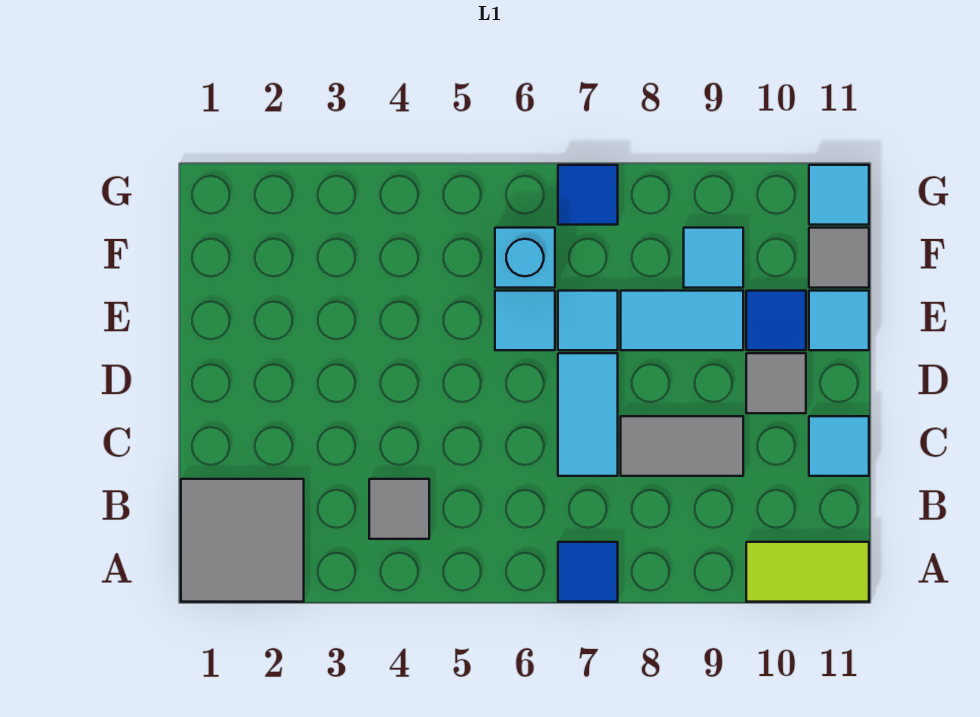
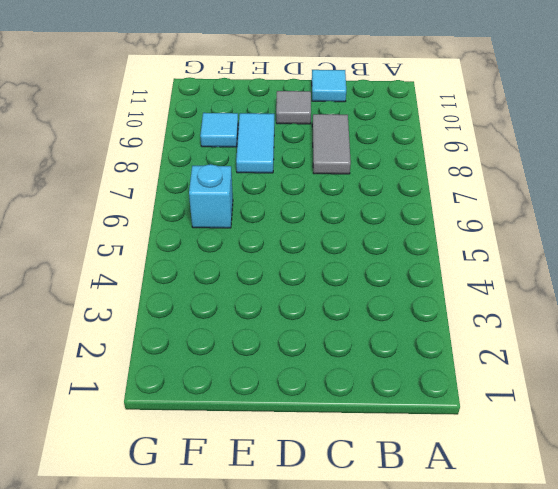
none -> grey tile A1:B2 level 1
none -> blue tile A7 level 1
none -> lime tile A10:A11 level 1

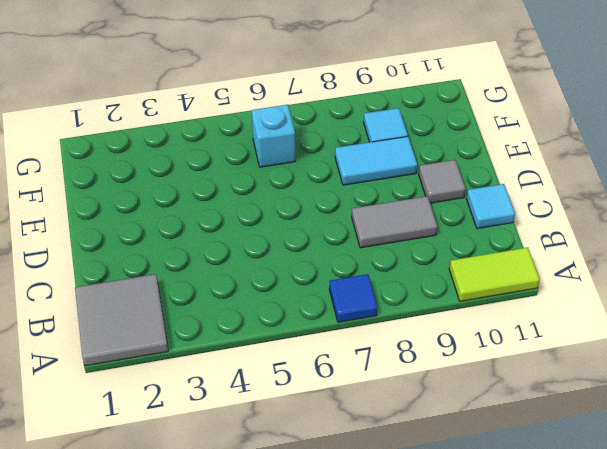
none -> grey tile B4 level 1
none -> cyan tile C7:D7 level 1
none -> cyan tile E6 level 1

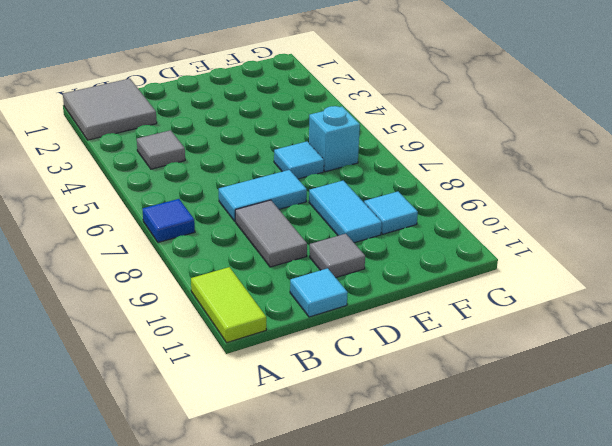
none -> cyan tile E7 level 1
none -> blue tile E10 level 1
none -> cyan tile E11 level 1

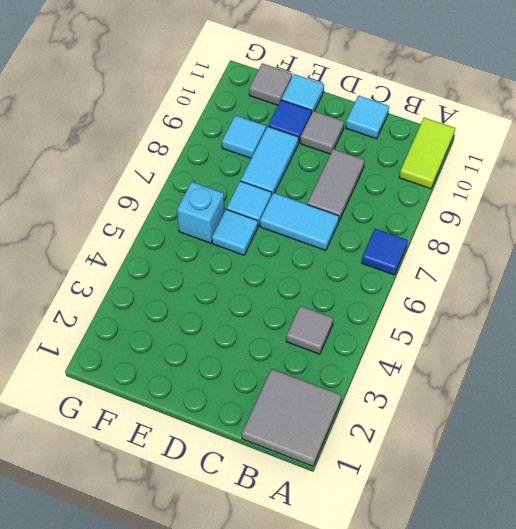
none -> blue tile G7 level 1
none -> cyan tile G11 level 1

